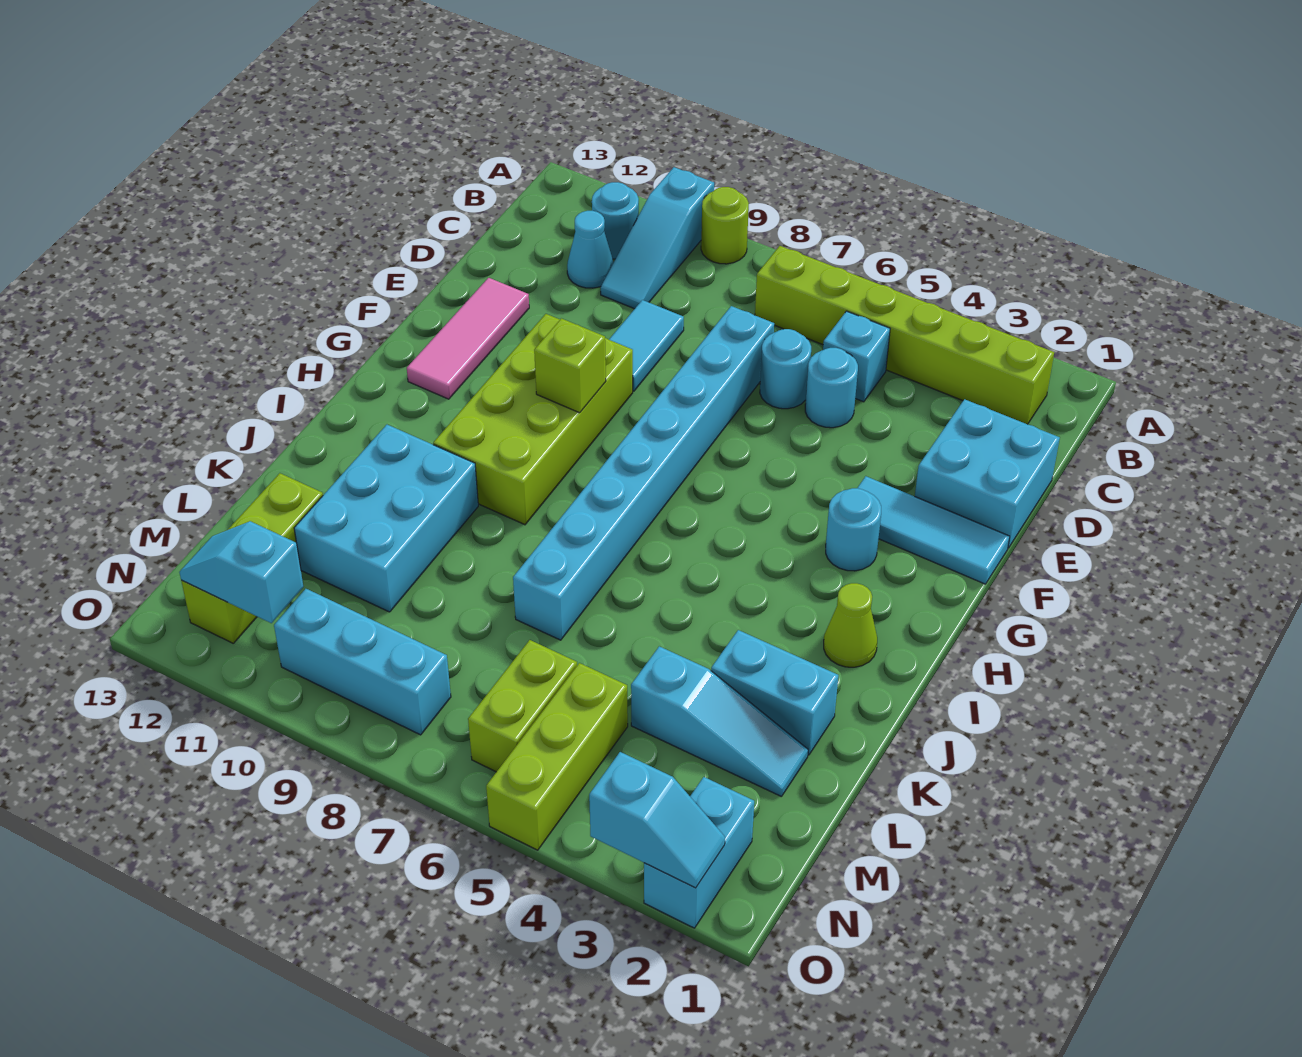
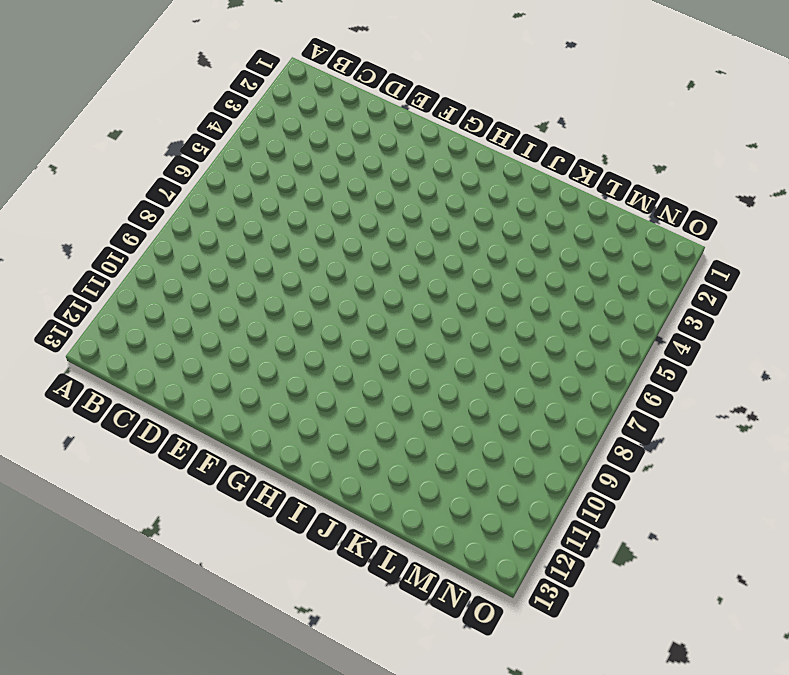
none -> lime round brick A9 level 1
none -> cyan slope A10:C10 level 1 top A
none -> lime brick B2:B7 level 1

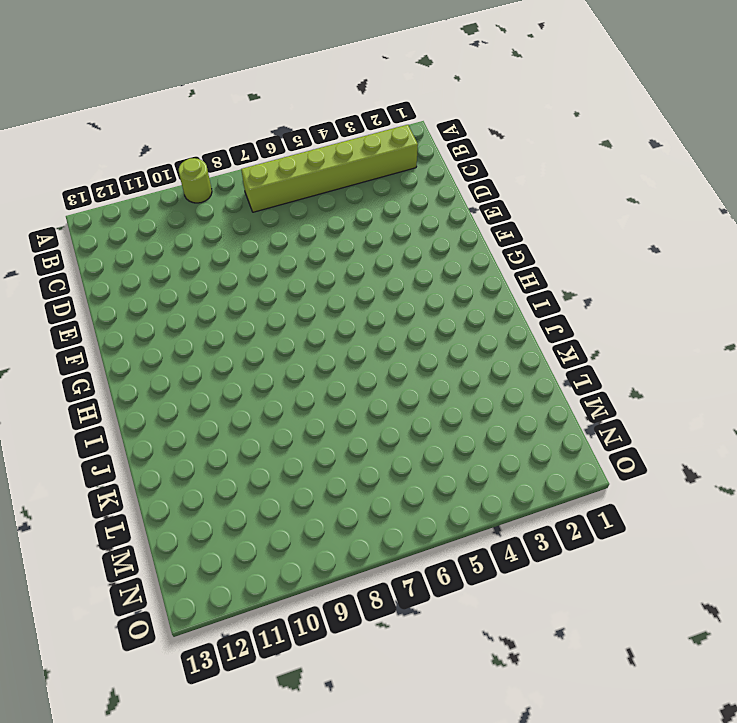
none -> cyan slope A10:C10 level 1 top A
none -> cyan round brick B11 level 1
none -> cyan brick C5 level 1

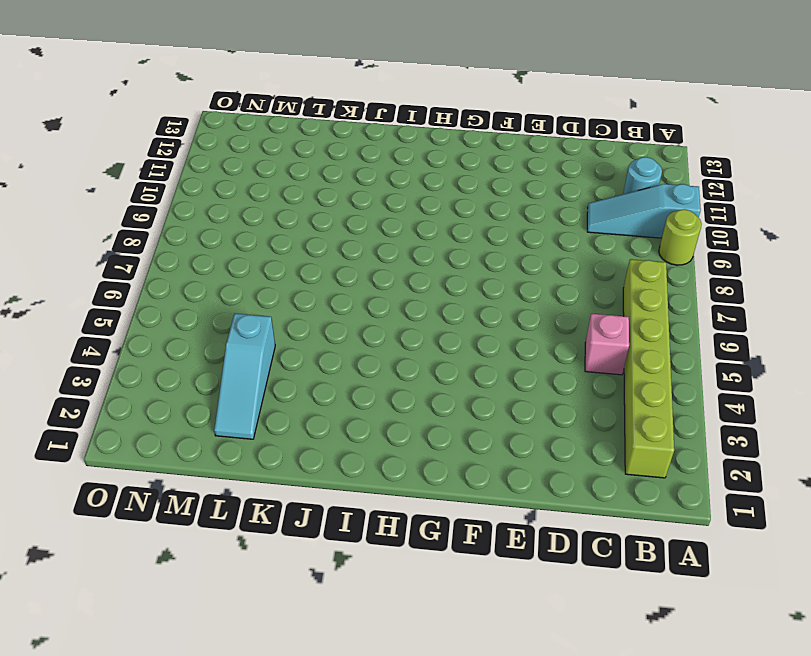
pink brick C5 level 1 -> cyan brick C5 level 1
none -> cyan cone C11 level 1
none -> cyan brick D1:E2 level 1
none -> cyan round brick D5 level 1

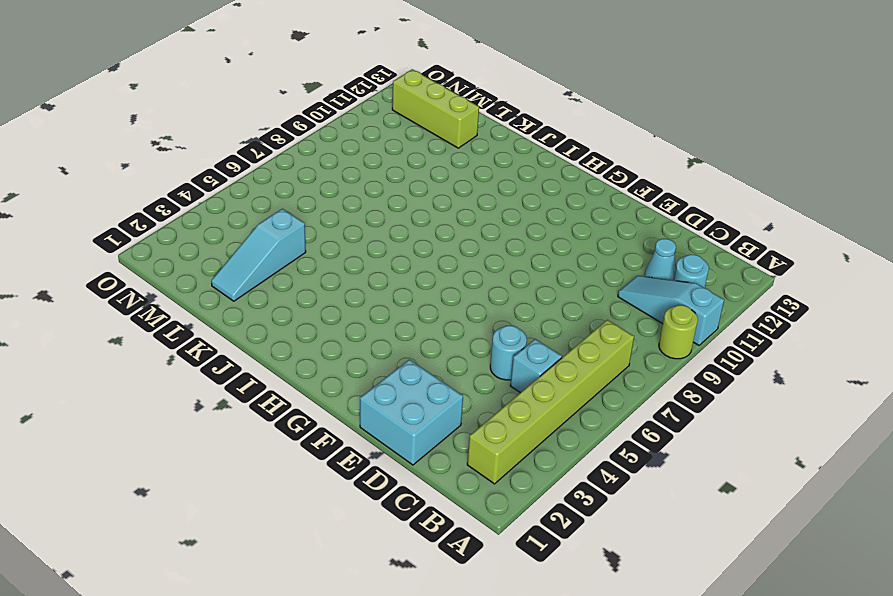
none -> cyan round brick D6 level 1
none -> cyan brick D7:K7 level 1
none -> cyan tile D9:E9 level 1

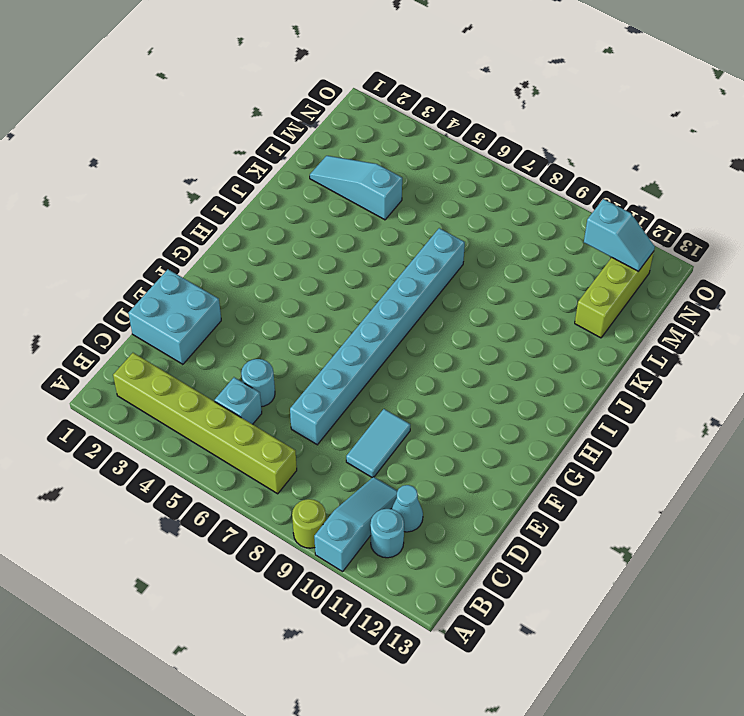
none -> cyan round brick D6 level 1
none -> pink tile E12:G12 level 1
none -> cyan tile F1:F3 level 1

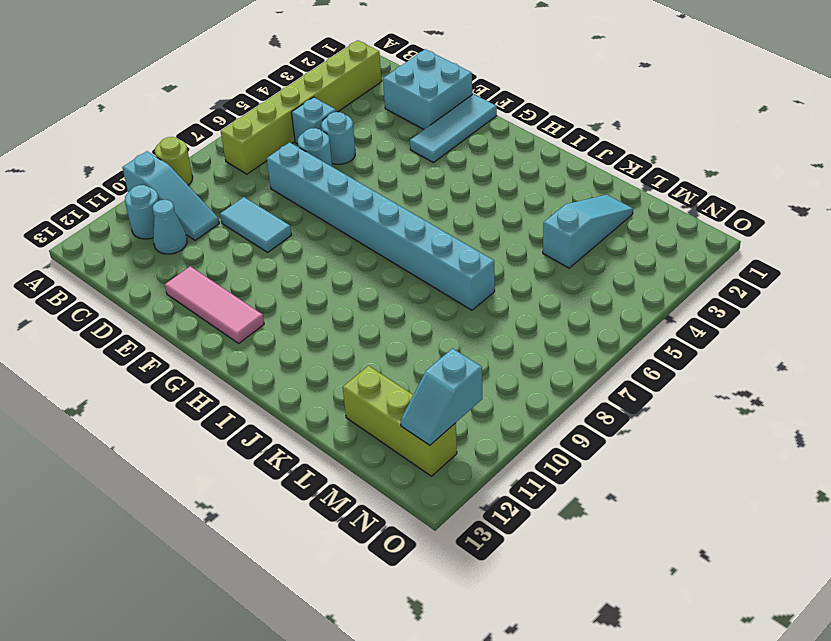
none -> lime brick F9:I10 level 1
none -> cyan round brick G3 level 1
none -> lime cone I2 level 1

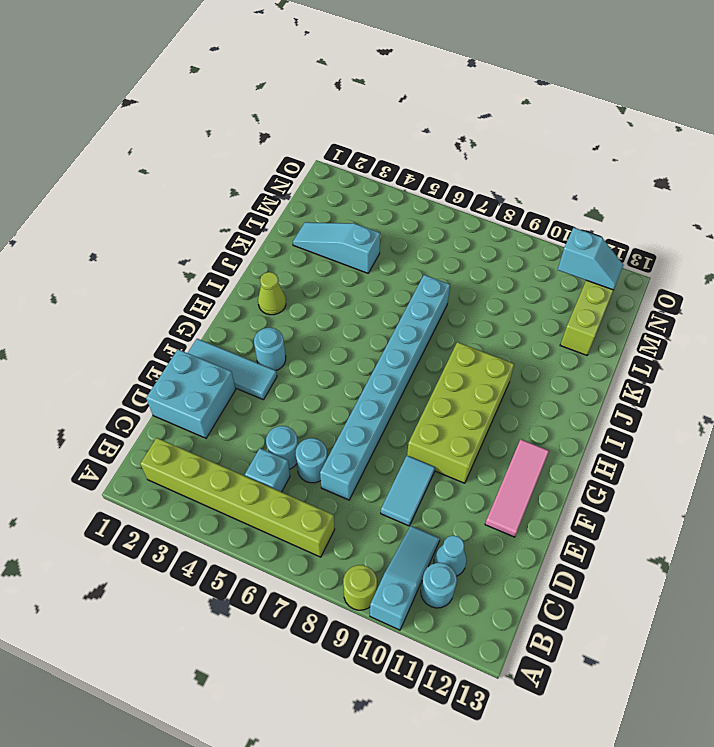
none -> cyan brick J10:L11 level 1
none -> cyan brick K2:K3 level 1
none -> lime brick M5:O5 level 1

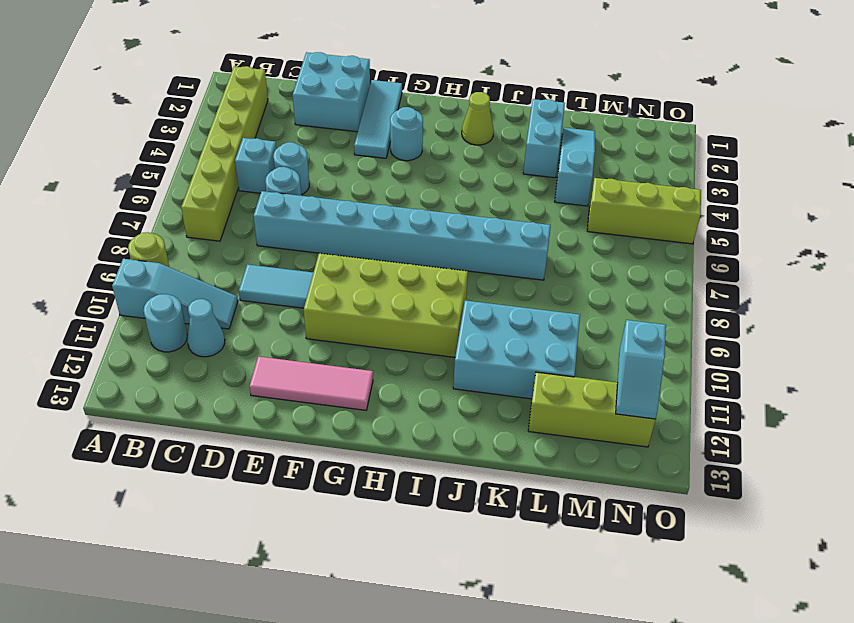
none -> lime brick M6:N6 level 1
none -> cyan brick N2:O2 level 1
none -> cyan brick N8:N10 level 1

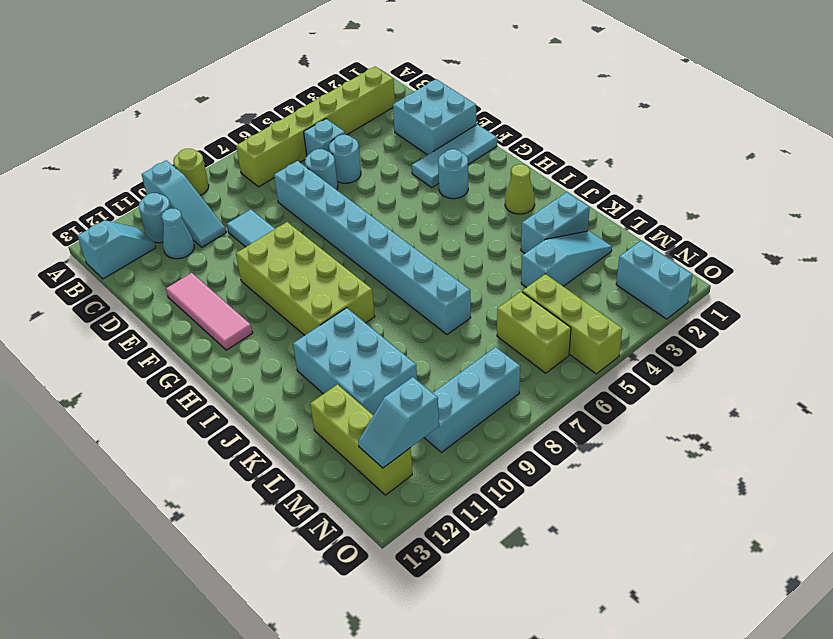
cyan slope B12:B13 level 1 top 13 -> cyan slope O2:O3 level 2 top 3
none -> lime brick G9 level 2

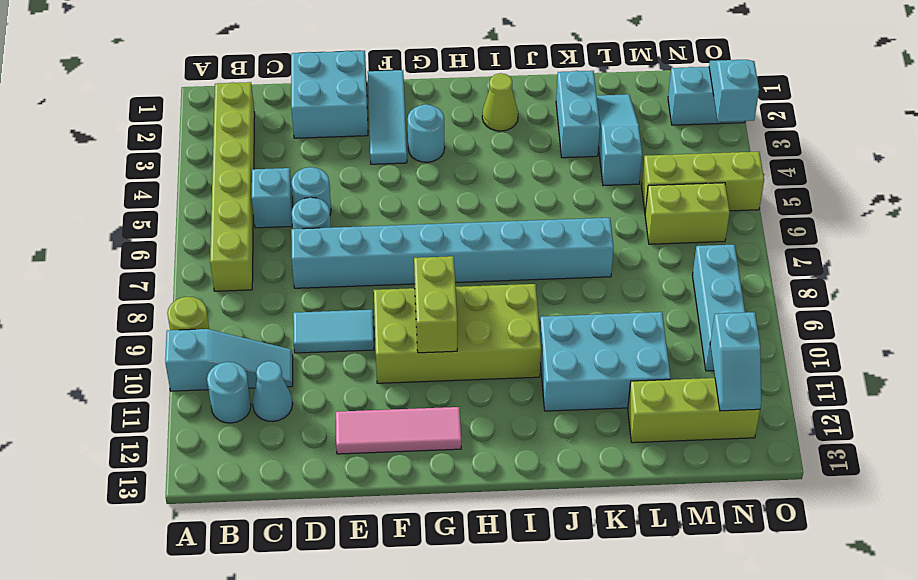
lime brick G9:G10 level 2 -> lime brick G9 level 2

